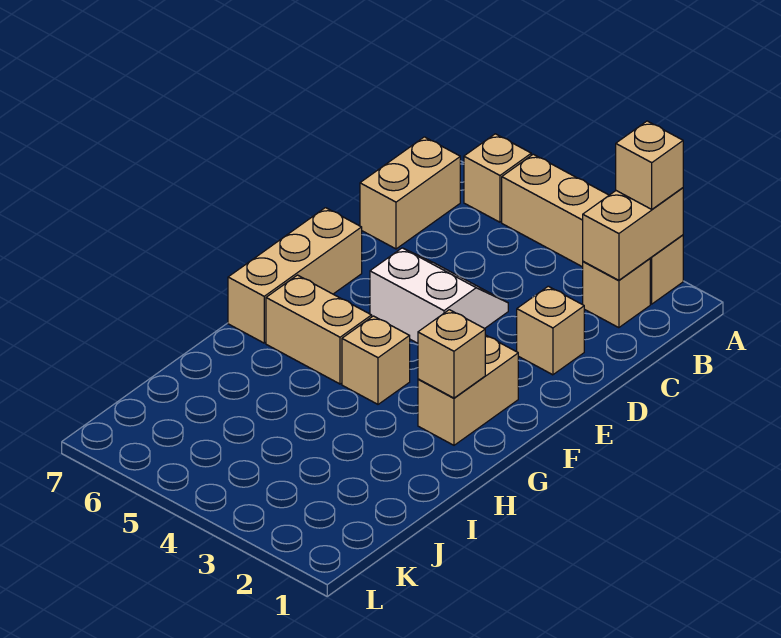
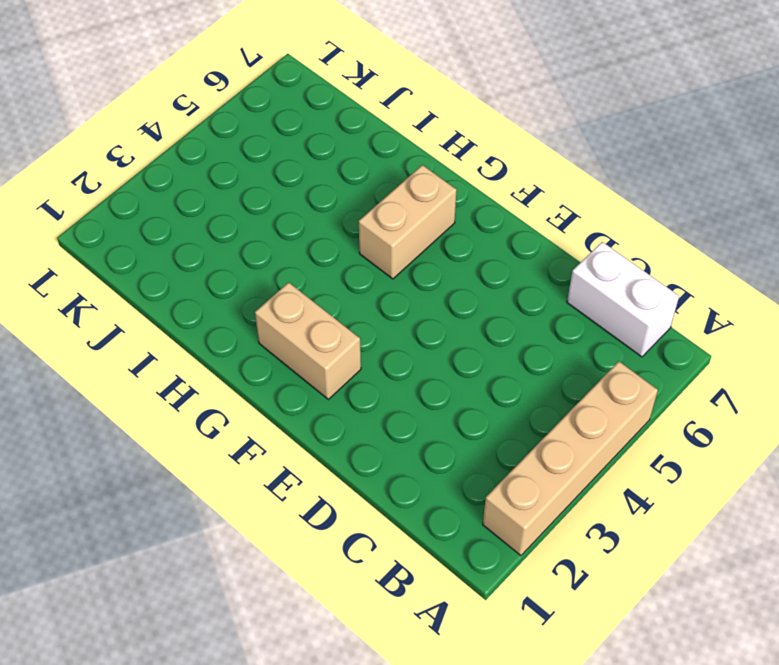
white brick B7:C7 level 1 -> tan brick B7:C7 level 1
none -> tan brick A6 level 1
none -> tan brick B2 level 1
none -> tan brick D2 level 1

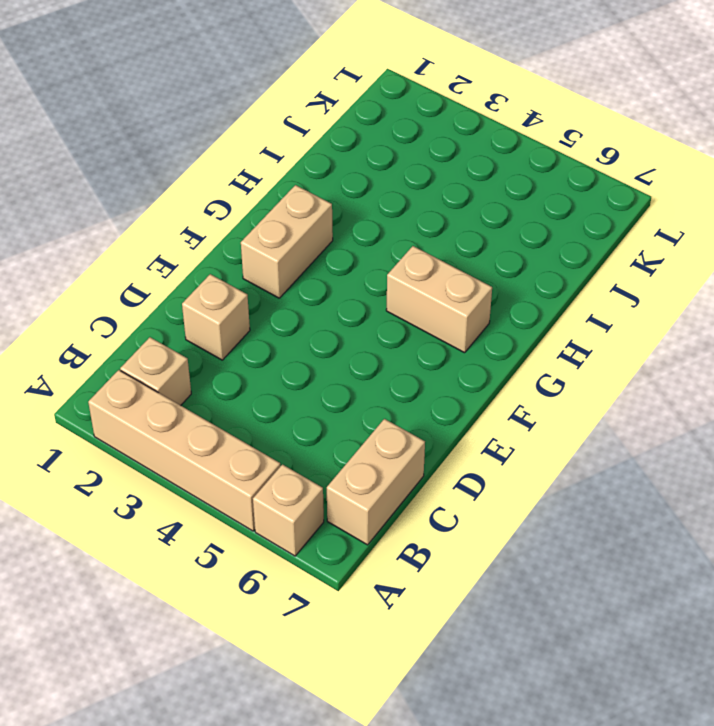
none -> white slope D4:E5 level 1 top E
none -> tan brick E7:G7 level 1
none -> tan brick G4 level 1

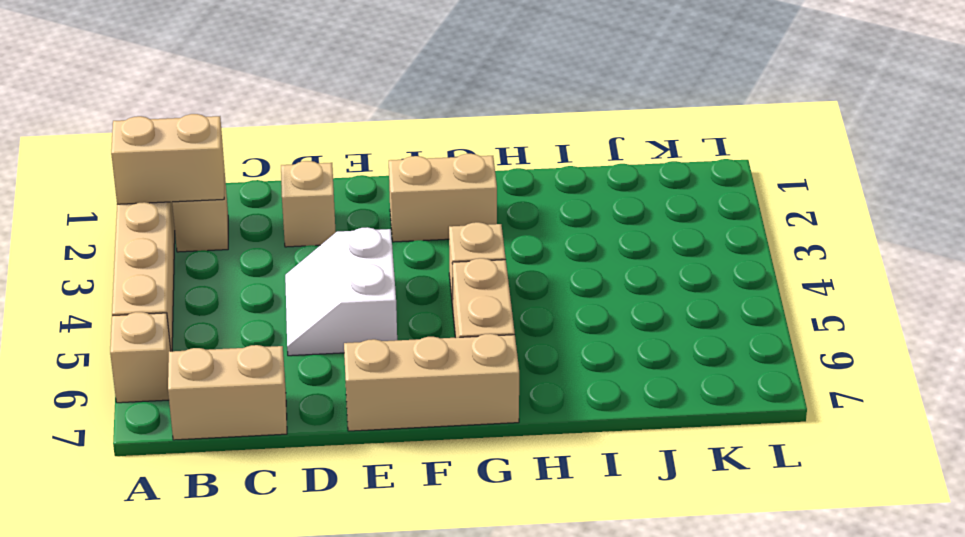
none -> tan brick G2 level 2
none -> tan brick A2 level 3

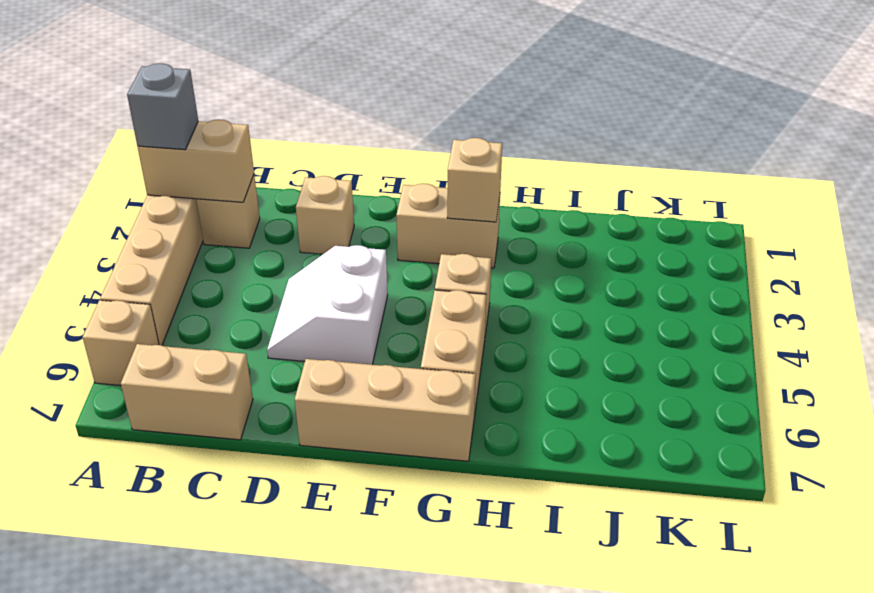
grey brick A2 level 3 -> tan brick A2 level 3

